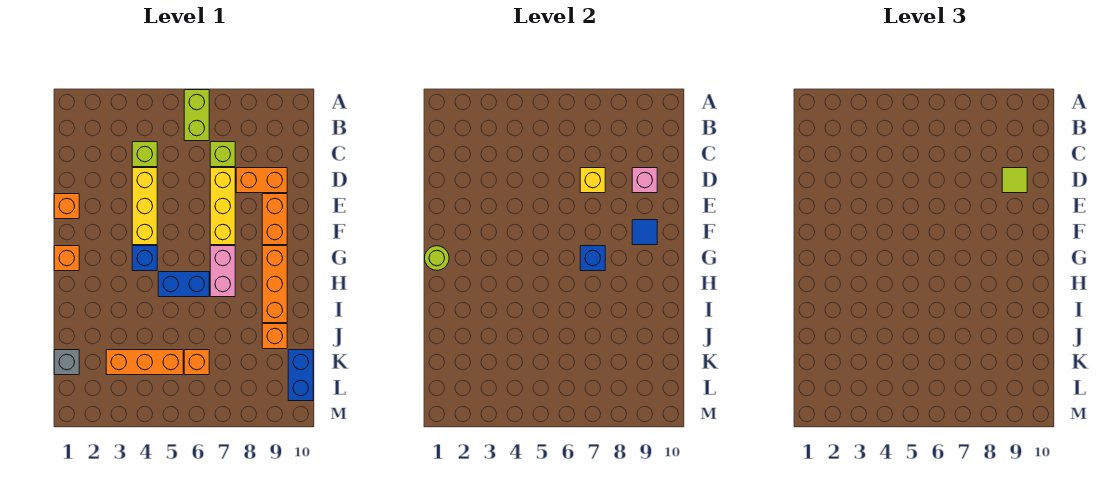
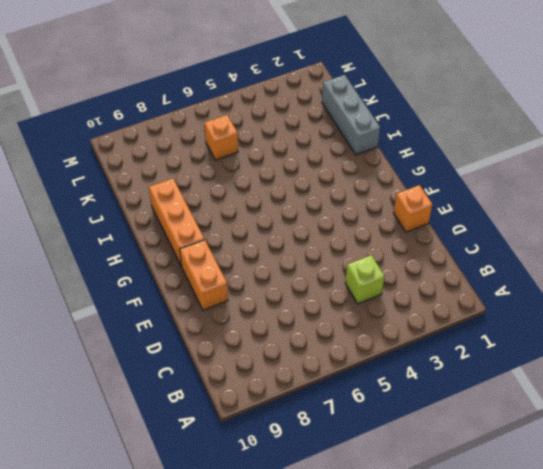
grey brick I1:K1 level 1 -> grey brick K1 level 1
none -> lime brick A6:B6 level 1
none -> lime brick C7 level 1
none -> yellow brick D4:F4 level 1

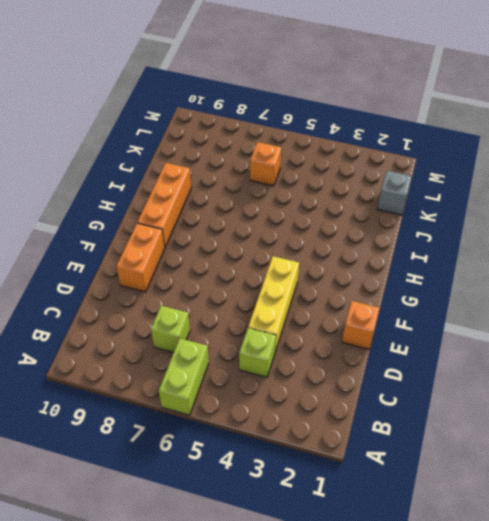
none -> yellow brick D7:F7 level 1
none -> orange brick D8:D9 level 1
none -> orange brick G1 level 1

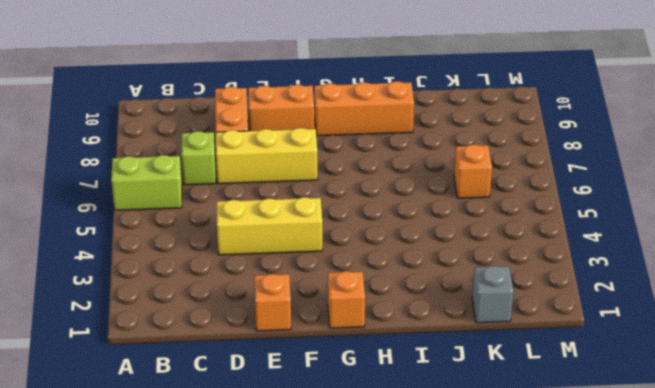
none -> lime brick C4 level 1
none -> blue brick G4 level 1
none -> pink brick G7:H7 level 1

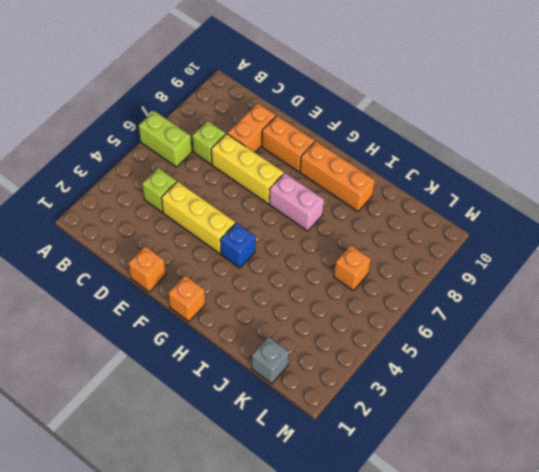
none -> blue brick H5:H6 level 1
none -> orange brick J9 level 1
none -> orange brick K3:K5 level 1

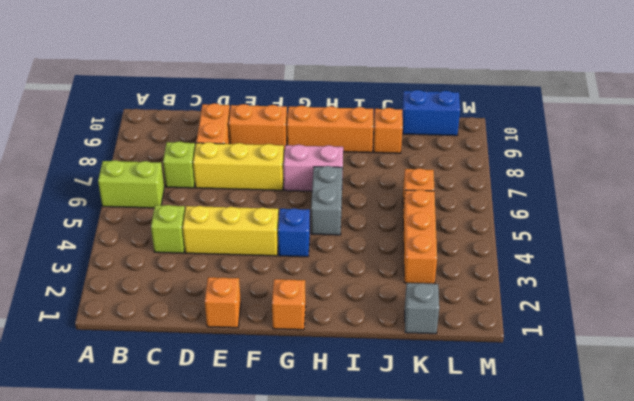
grey brick H5:H6 level 1 -> blue brick H5:H6 level 1
none -> yellow brick D7 level 2
none -> pink brick D9 level 2
none -> blue tile F9 level 2

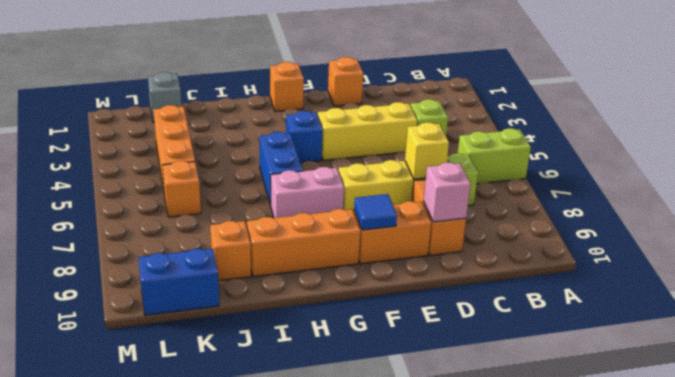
none -> lime round brick G1 level 2
none -> blue brick G7 level 2
none -> lime tile D9 level 3

